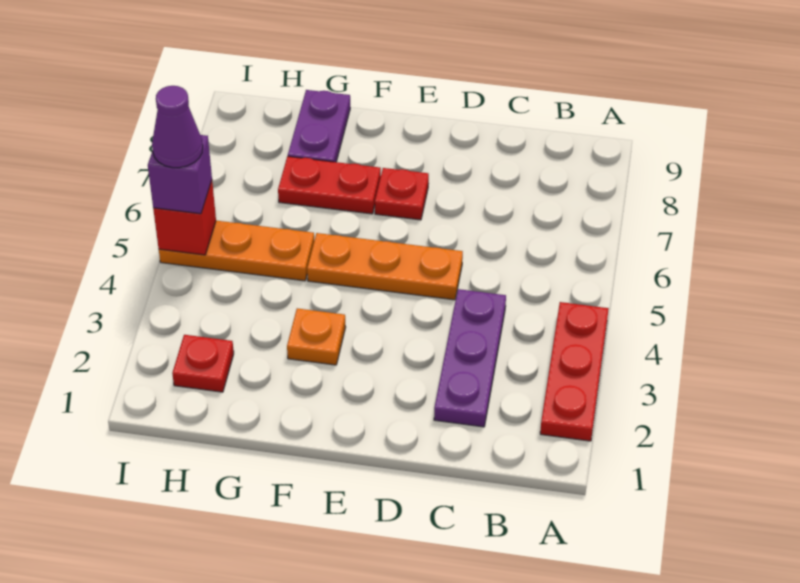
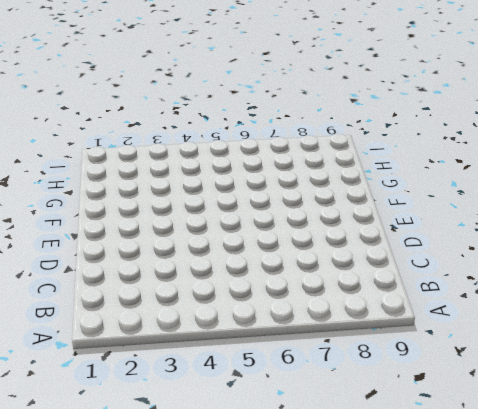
none -> red plate A2:A4 level 1
none -> purple plate C2:C4 level 1
none -> orange plate D5:F5 level 1

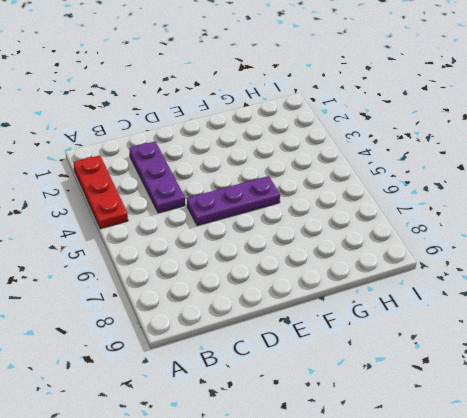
purple plate D5:F5 level 1 -> orange plate D5:F5 level 1
none -> red plate E7 level 1
none -> orange plate F3 level 1
none -> red plate F7:G7 level 1

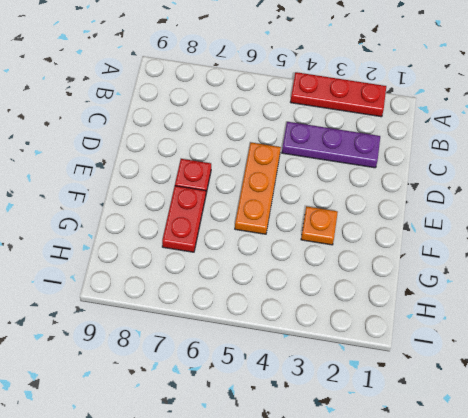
none -> orange plate G5:I5 level 1
none -> purple plate G8:G9 level 1
none -> red plate H2 level 1

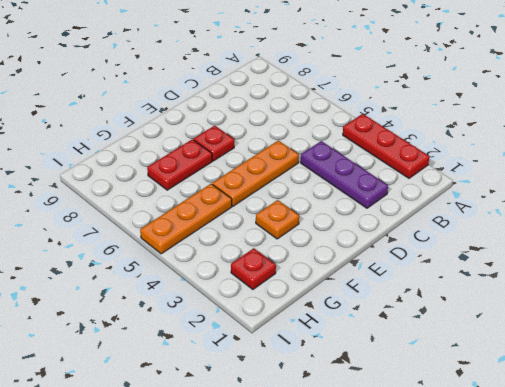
none -> purple plate G8:G9 level 1
none -> red brick I5 level 2
none -> purple brick I5 level 3

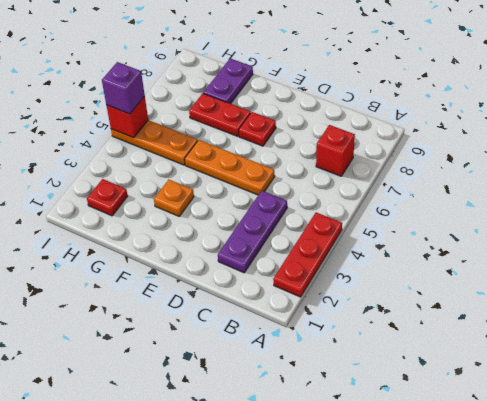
red brick B7 level 1 -> none
none -> purple cone I5 level 4

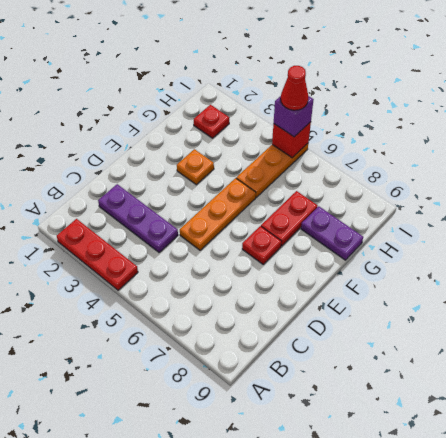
red cone I5 level 4 -> purple cone I5 level 4

